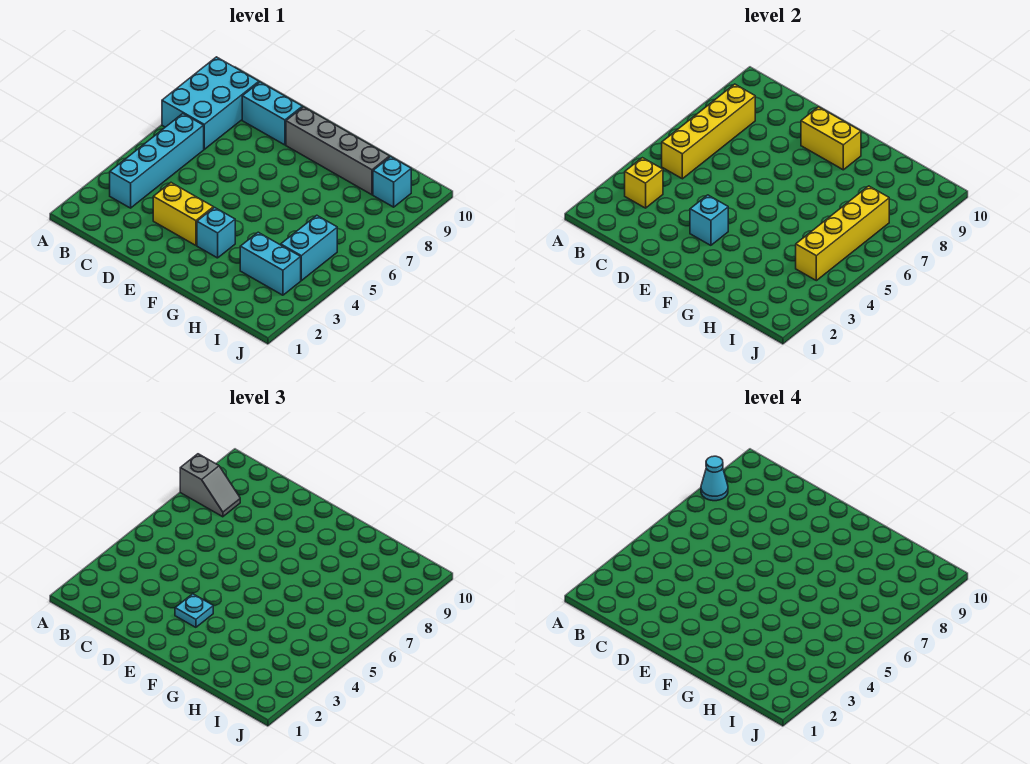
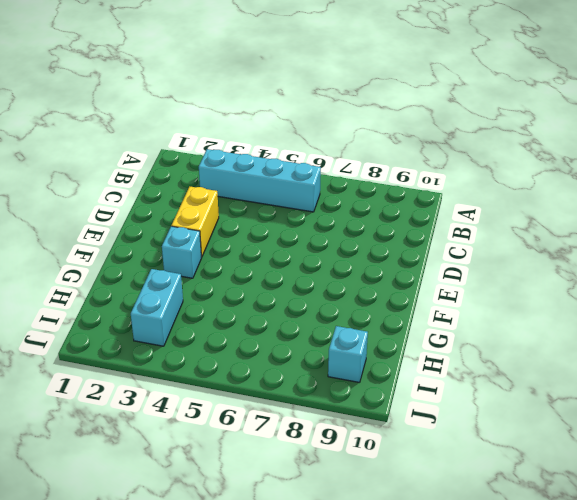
none -> cyan brick A7:B9 level 1
none -> cyan brick C9:D9 level 1
none -> grey brick E9:H9 level 1

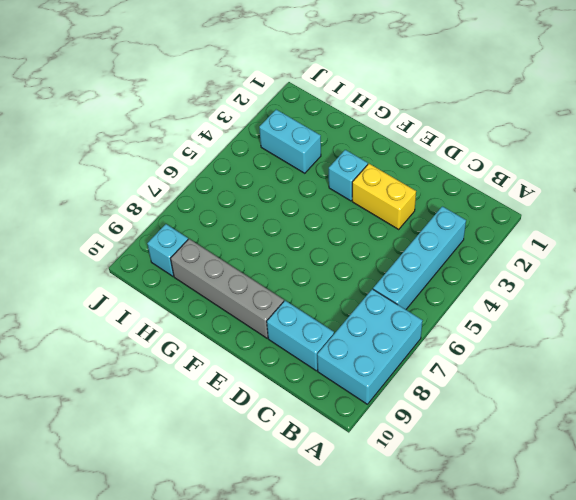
none -> cyan brick I4:I5 level 1
none -> yellow brick B3 level 2
none -> yellow brick B5:B8 level 2

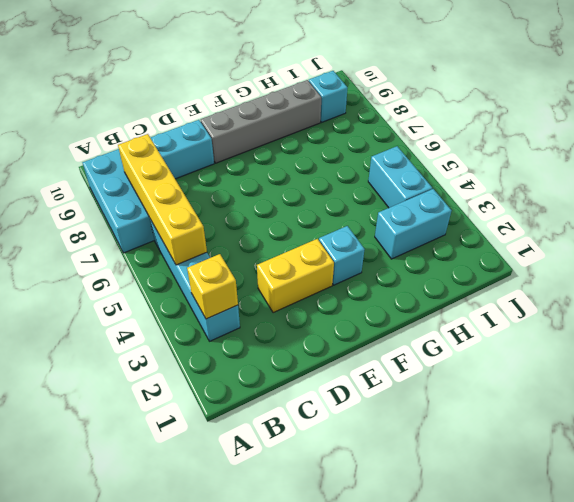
none -> cyan brick E3 level 2
none -> yellow brick E9:F9 level 2
none -> yellow brick I4:I7 level 2

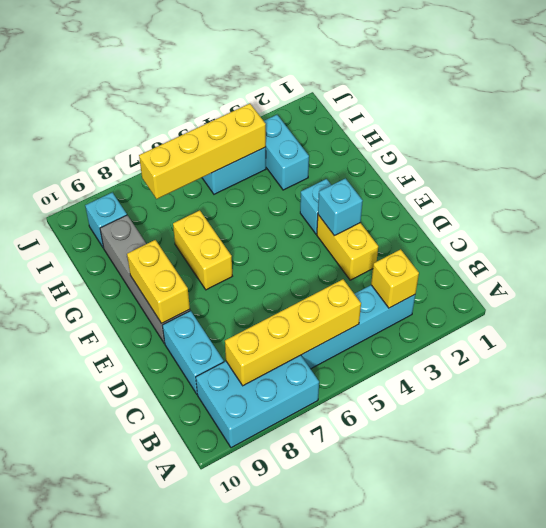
yellow brick F7:G7 level 1 -> none
none -> grey slope A8:B8 level 3 top A
none -> cyan plate E3 level 3
none -> cyan cone A8 level 4

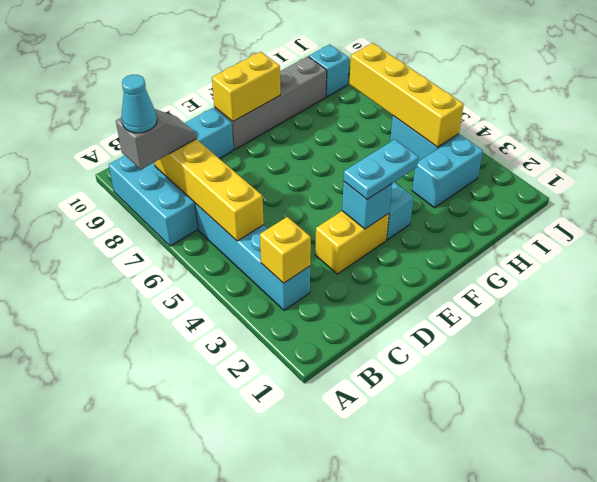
cyan plate E3:F3 level 3 -> cyan plate E3 level 3

